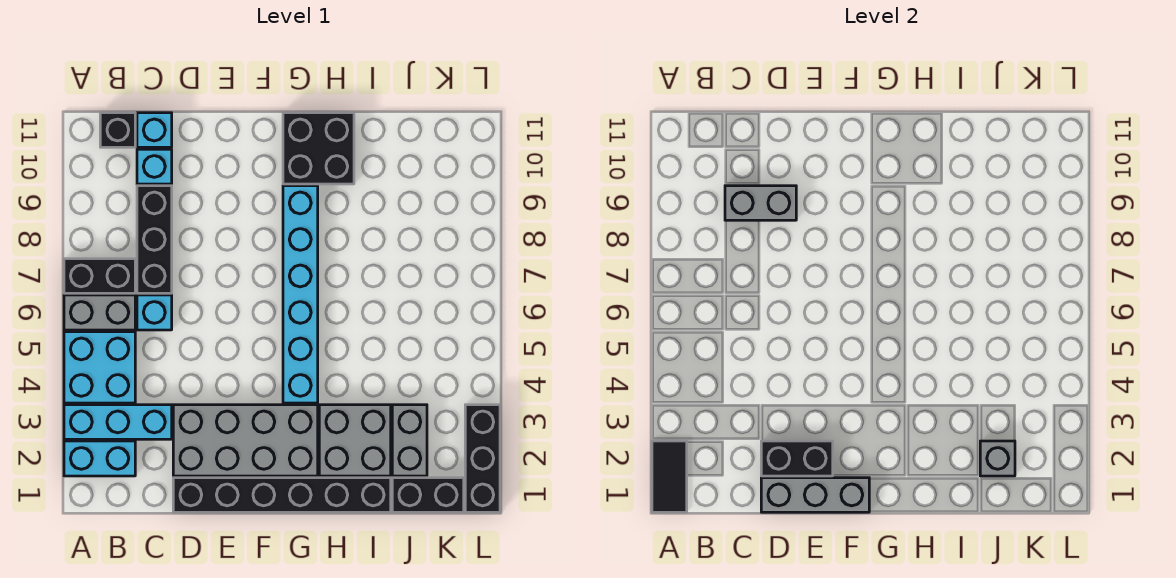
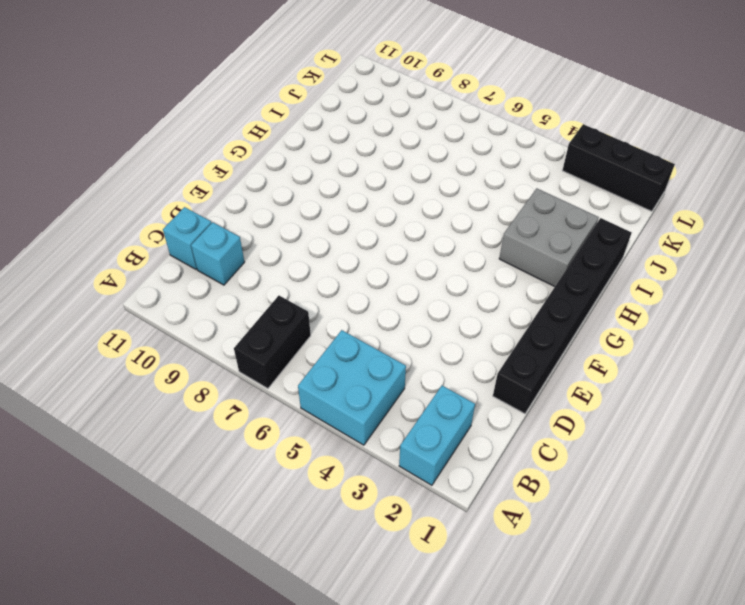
none -> cyan brick A3:C3 level 1
none -> grey brick A6:B6 level 1
none -> black brick B11 level 1

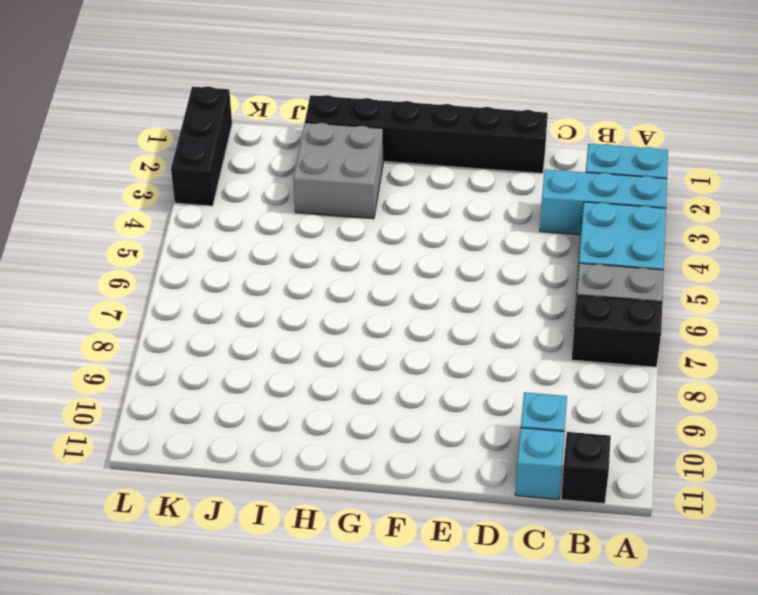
none -> cyan brick C6 level 1
none -> black brick C7:C9 level 1
none -> grey brick D2:G3 level 1

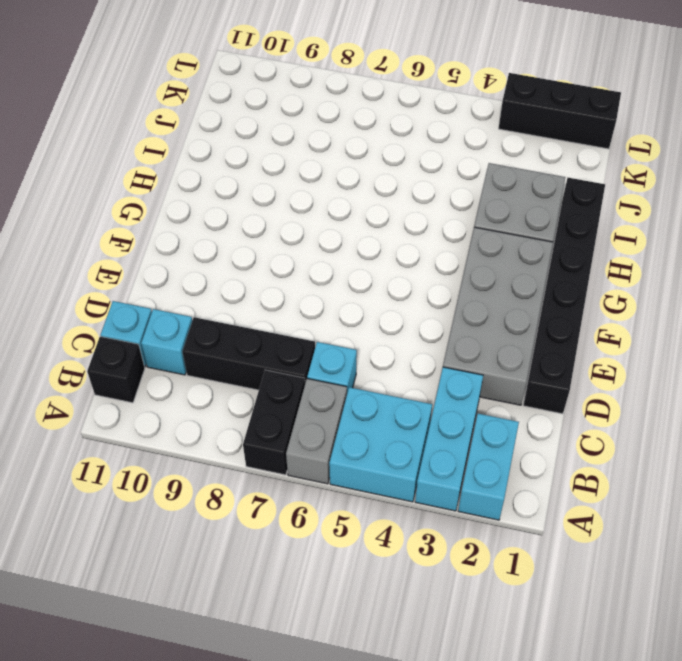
none -> cyan brick G4:G9 level 1
none -> black brick G10:H11 level 1
none -> black brick J1:K1 level 1

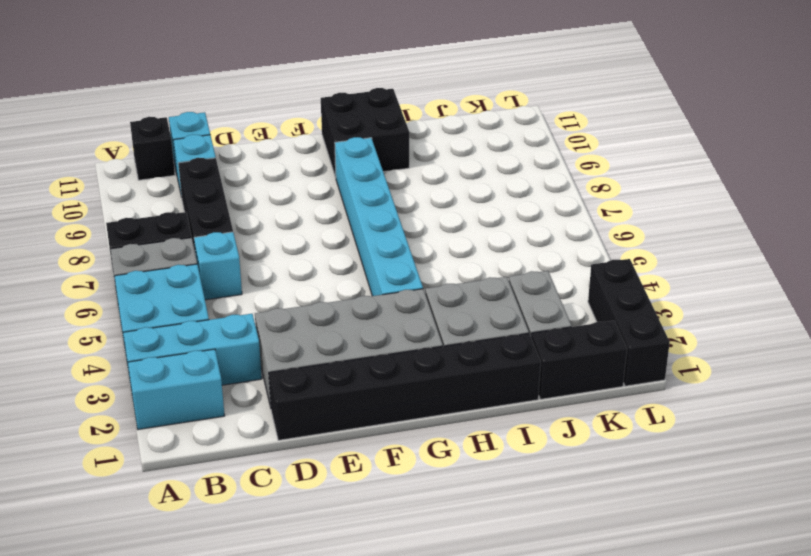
none -> black tile A1:A2 level 2
none -> grey brick C9:D9 level 2
none -> grey brick D1:F1 level 2

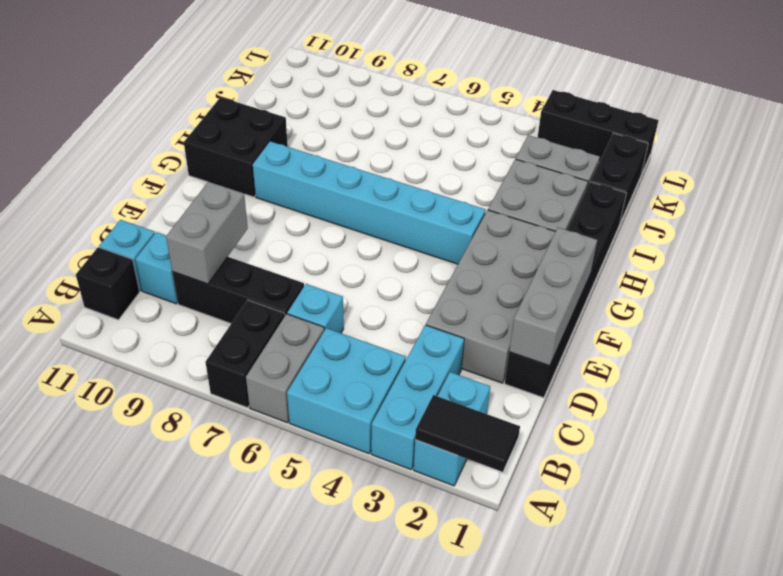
none -> black brick D2:E2 level 2
none -> grey brick J2 level 2

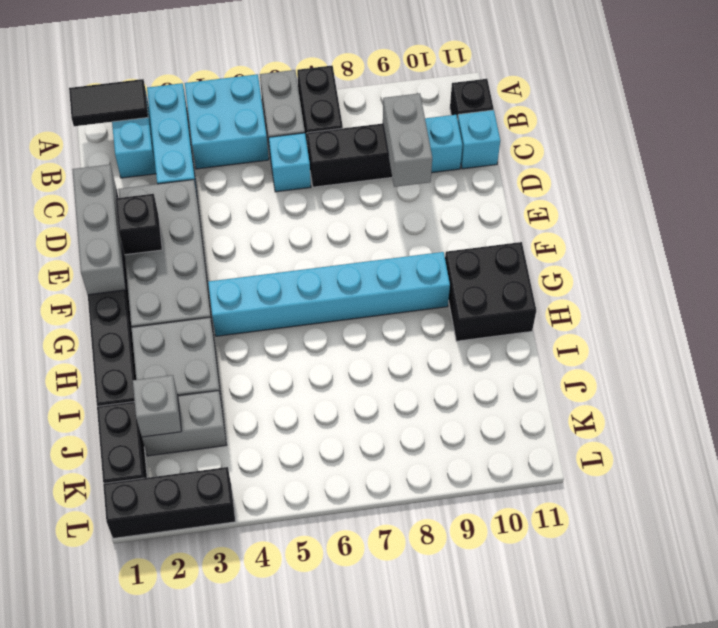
black brick E2 level 2 -> black brick D2:E2 level 2

